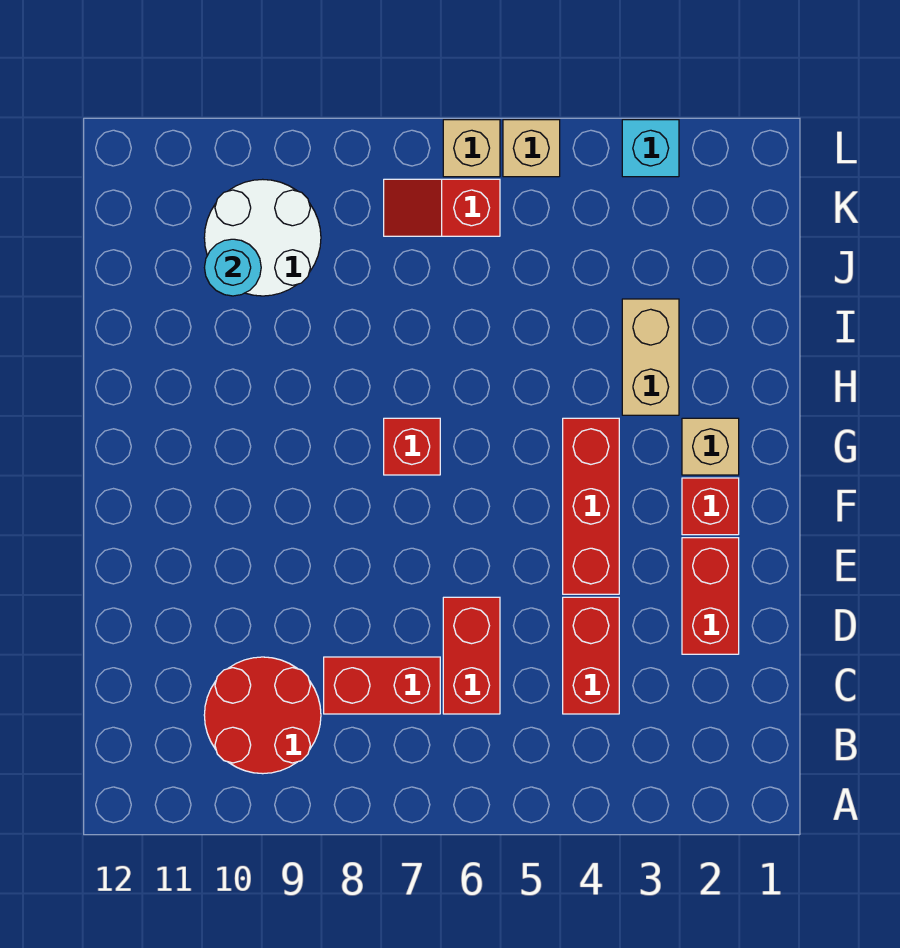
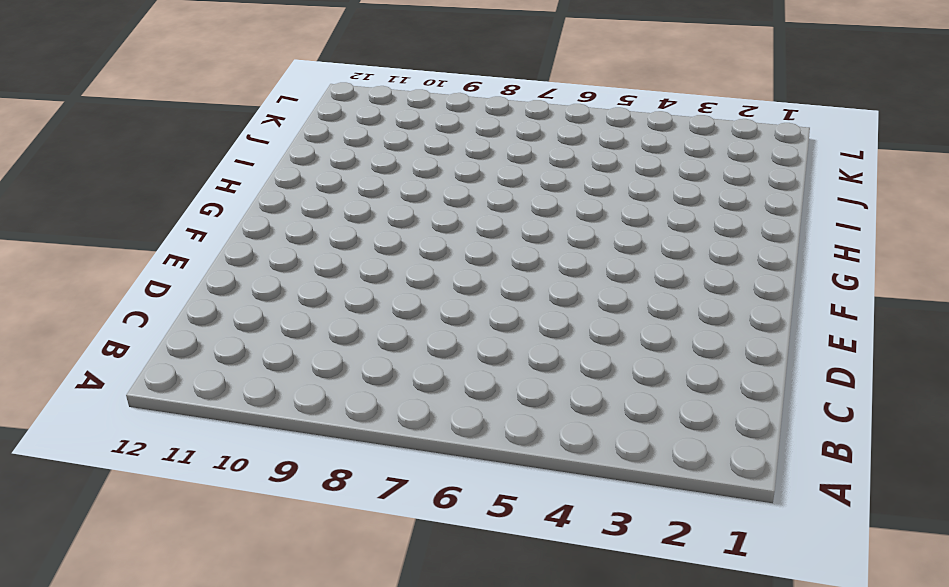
none -> red round brick B9:C10 level 1
none -> red brick C4:D4 level 1
none -> red brick C6:D6 level 1

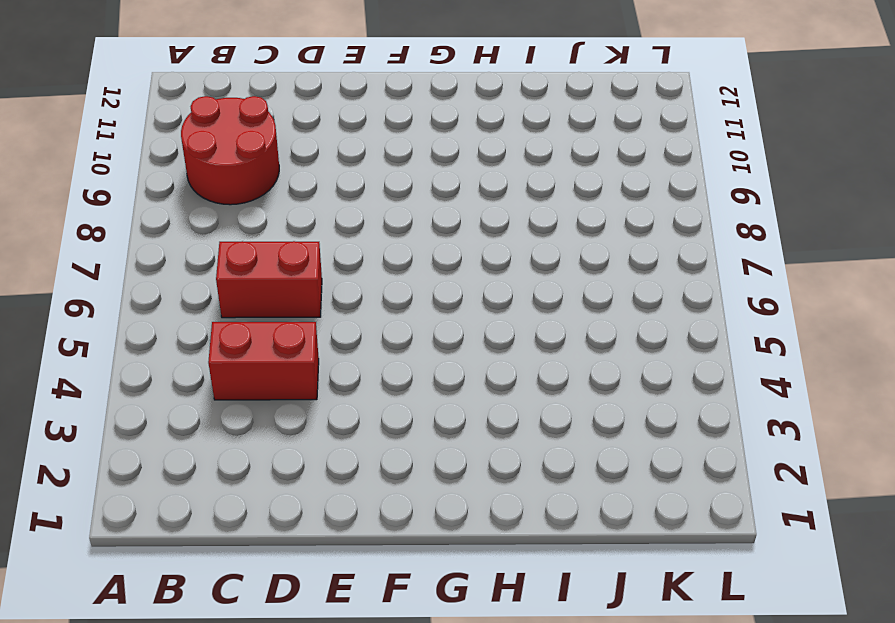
none -> red brick C7:C8 level 1
none -> red brick D2:E2 level 1
none -> red brick E4:G4 level 1

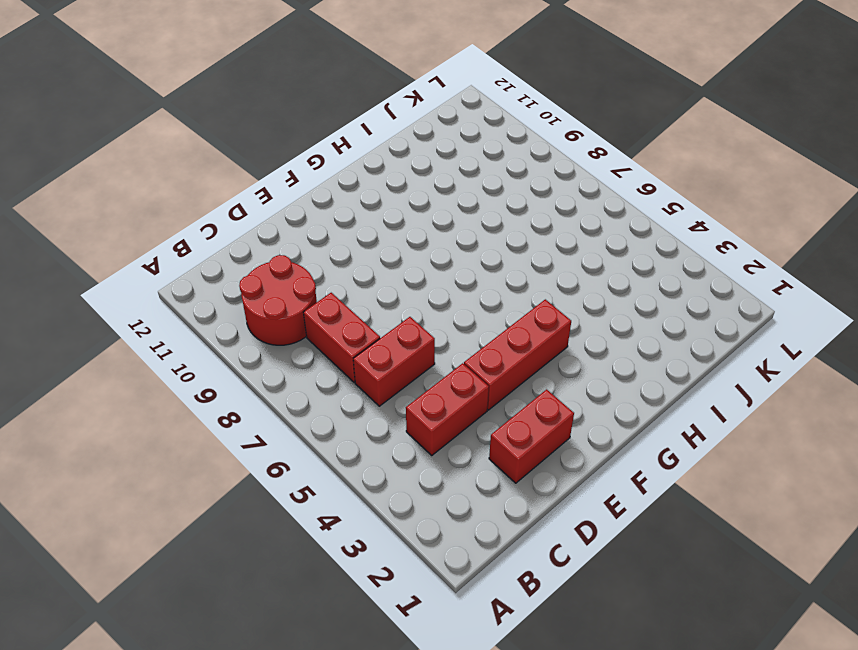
none -> red brick F2 level 1
none -> tan brick G2 level 1
none -> red brick G7 level 1

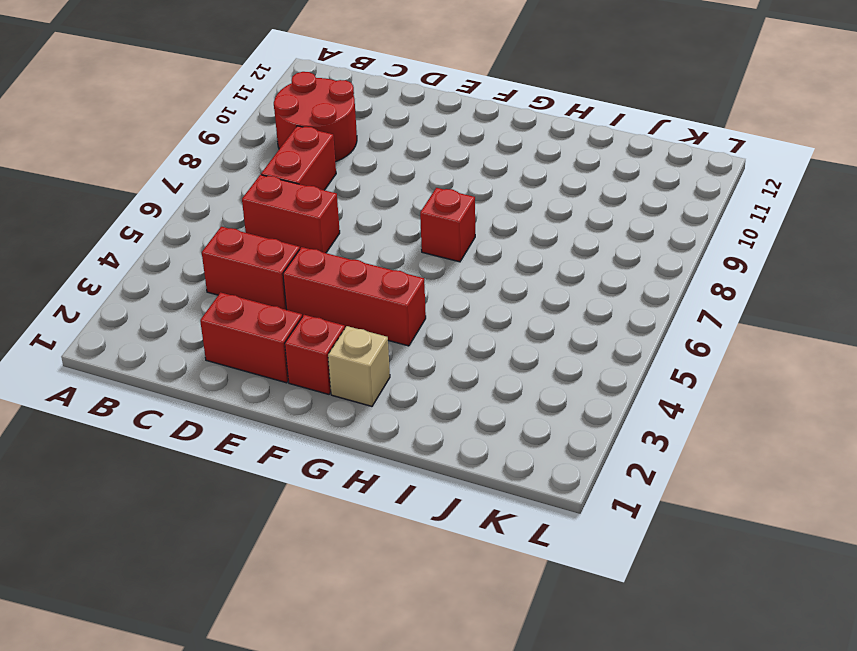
none -> tan brick H3:I3 level 1
none -> white round brick J9:K10 level 1
none -> red slope K6:K7 level 1 top 6

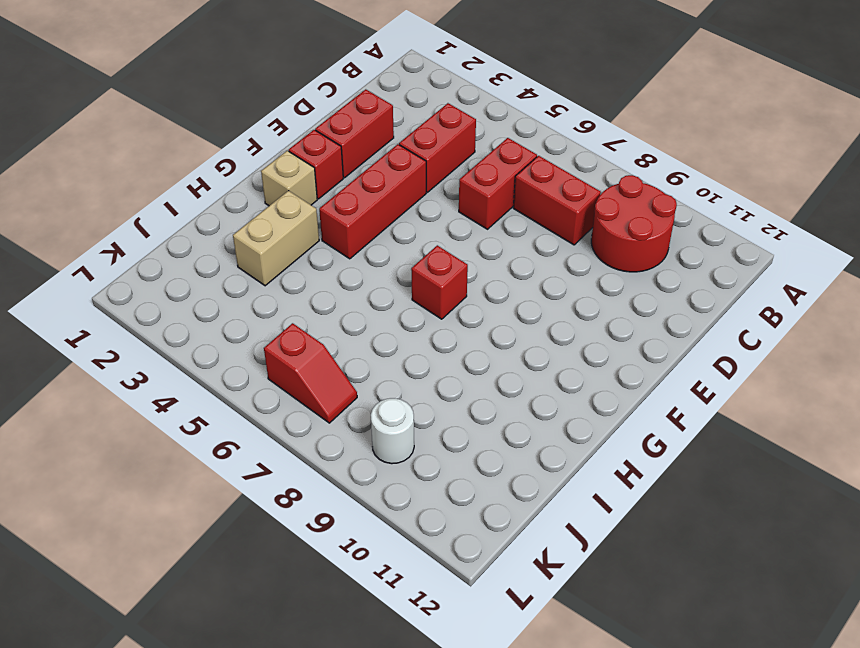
white round brick K9 level 1 -> white round brick J9:K10 level 1
none -> cyan brick L3 level 1
none -> tan brick L5 level 1
none -> tan brick L6 level 1

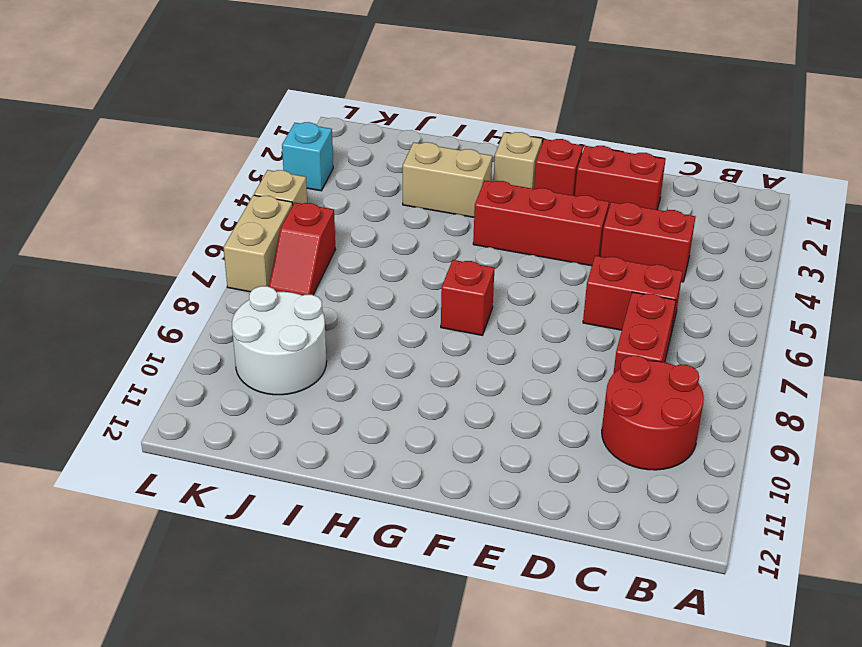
tan brick L6:L7 level 1 -> tan brick L6 level 1
none -> cyan round brick J10 level 2

